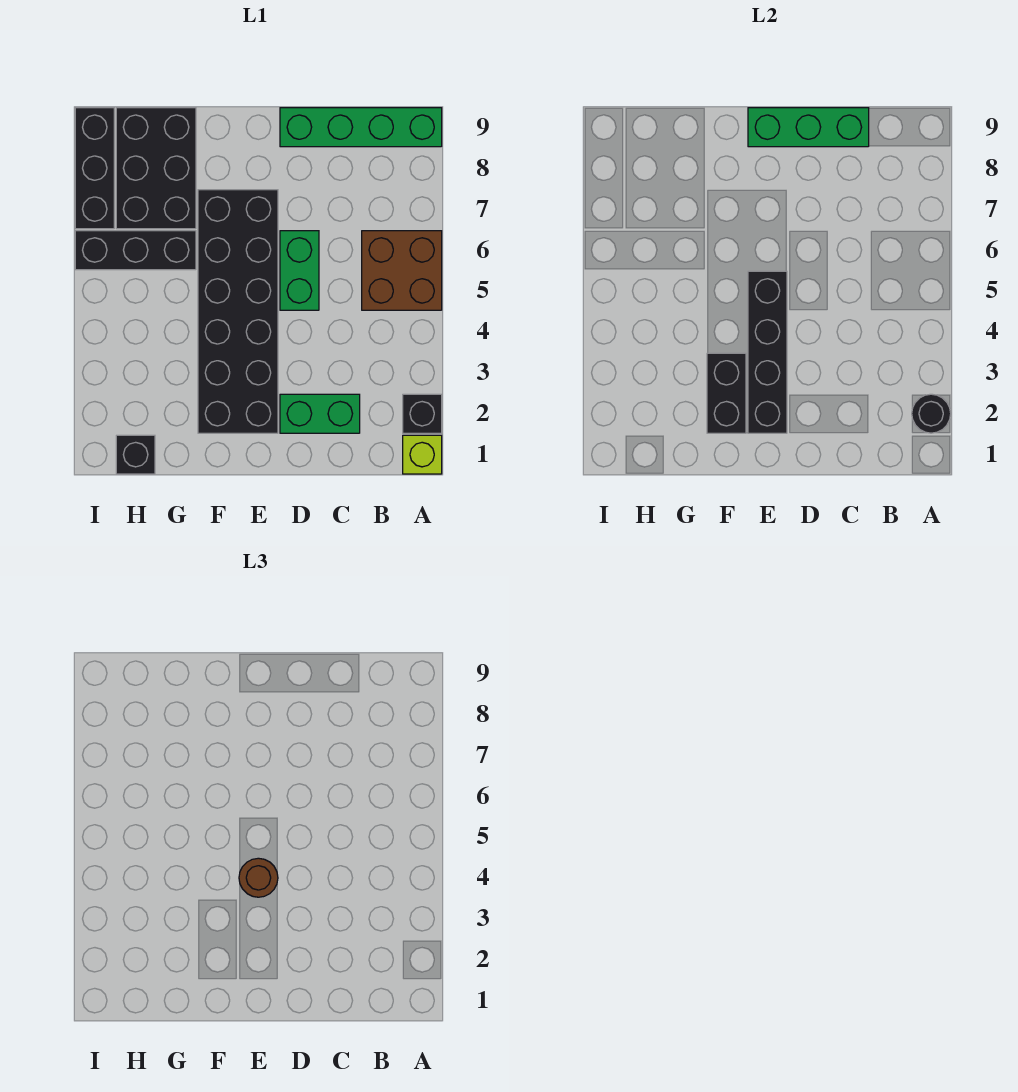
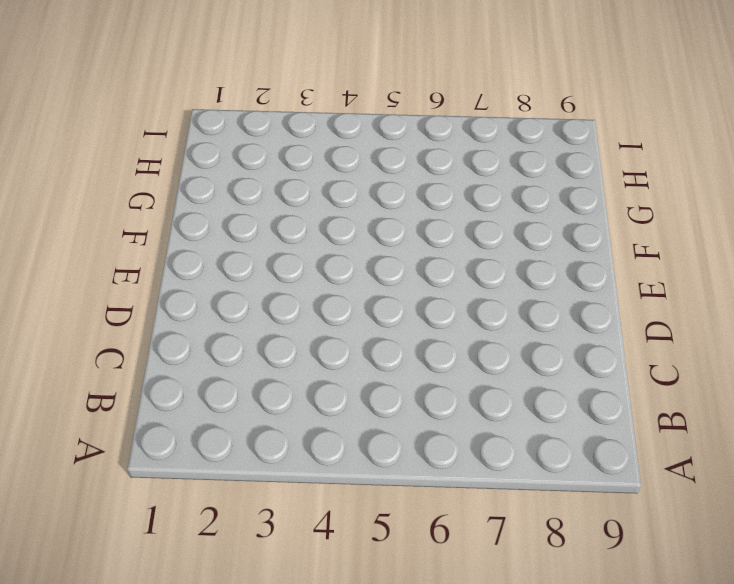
none -> lime brick A1 level 1
none -> black brick A2 level 1
none -> brown brick A5:B6 level 1

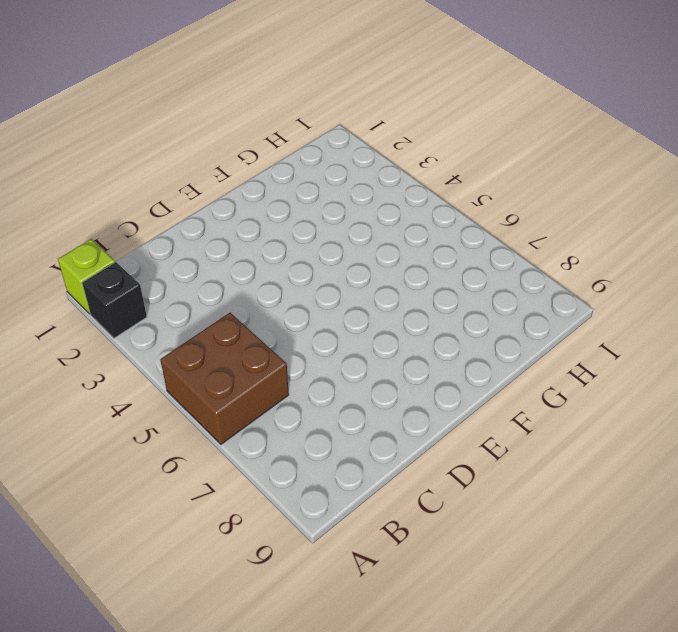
none -> green brick A9:D9 level 1
none -> green brick C2:D2 level 1
none -> green brick D5:D6 level 1

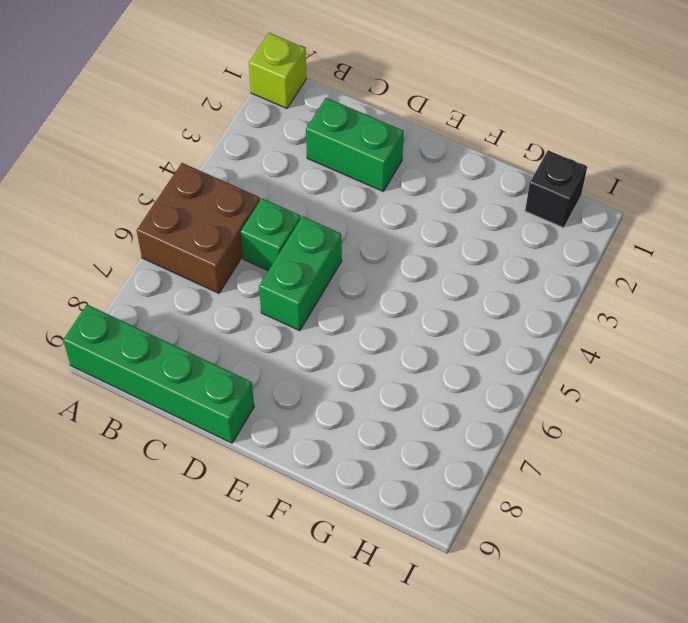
green brick C5 level 1 -> none
none -> black brick A2 level 1
none -> black brick E2:F7 level 1
none -> black brick G6:I6 level 1

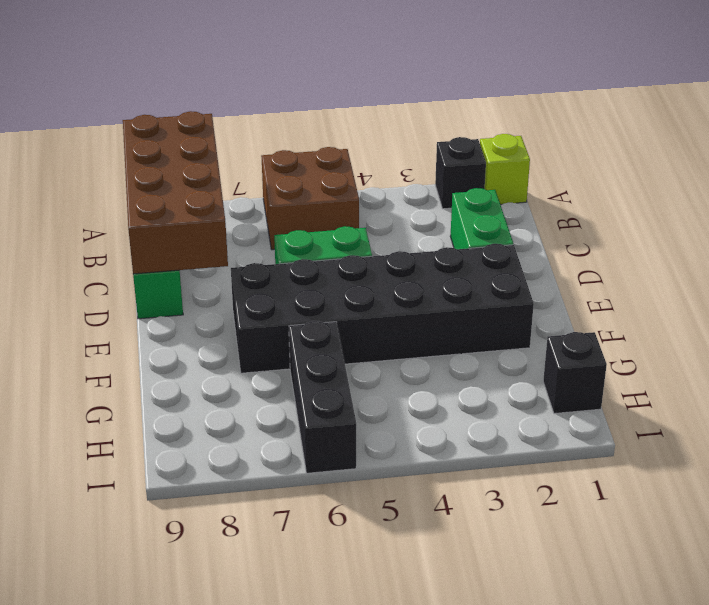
brown brick A8:D9 level 2 -> green brick C9:E9 level 2
none -> black brick G7:H9 level 1
none -> black brick I7:I9 level 1
none -> black round brick A2 level 2

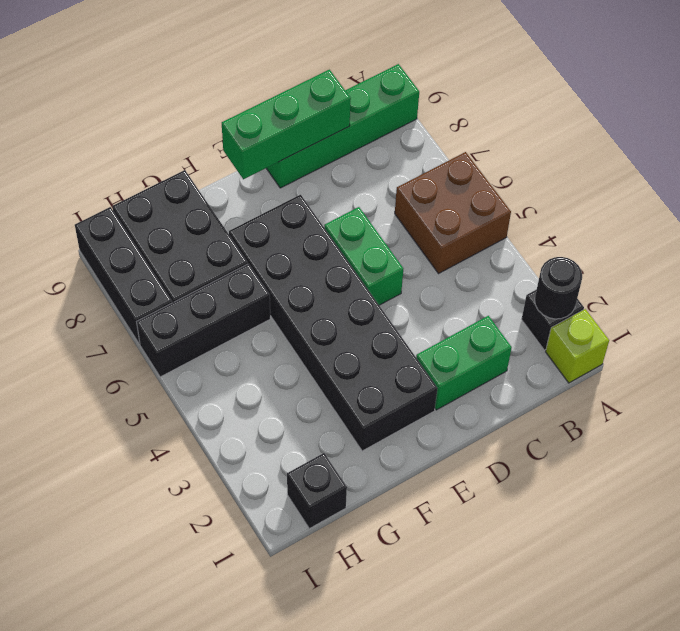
none -> black brick E2:E5 level 2
none -> black brick F2:F3 level 2
none -> brown round brick E4 level 3

